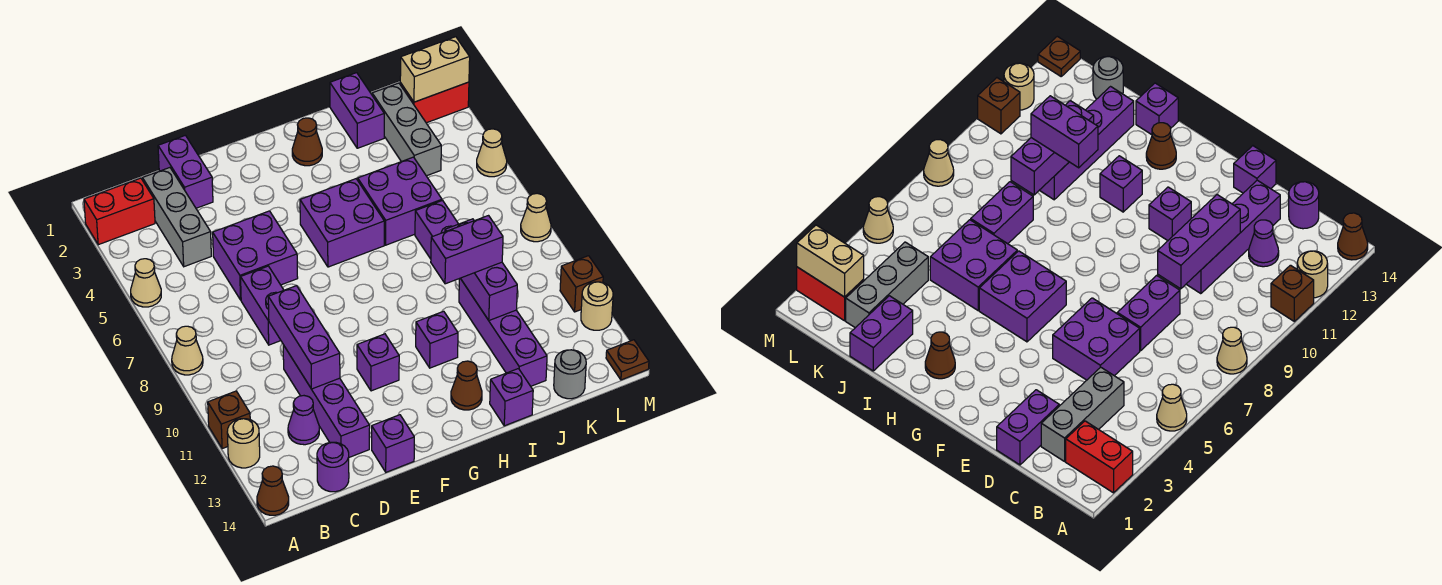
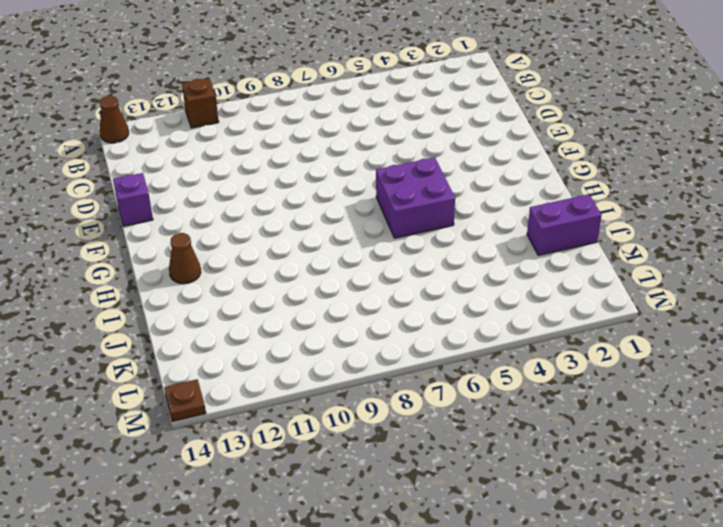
none -> red brick A2:B2 level 1
none -> tan cone A5 level 1
none -> tan cone A8 level 1
none -> tan round brick A12 level 1

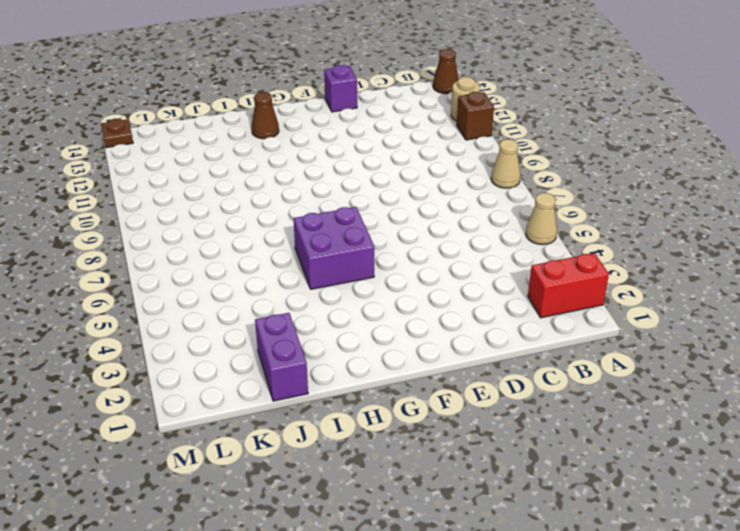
none -> grey brick C2:C4 level 1
none -> purple cone C12 level 1
none -> purple round brick C14 level 1
none -> purple brick D1:D2 level 1

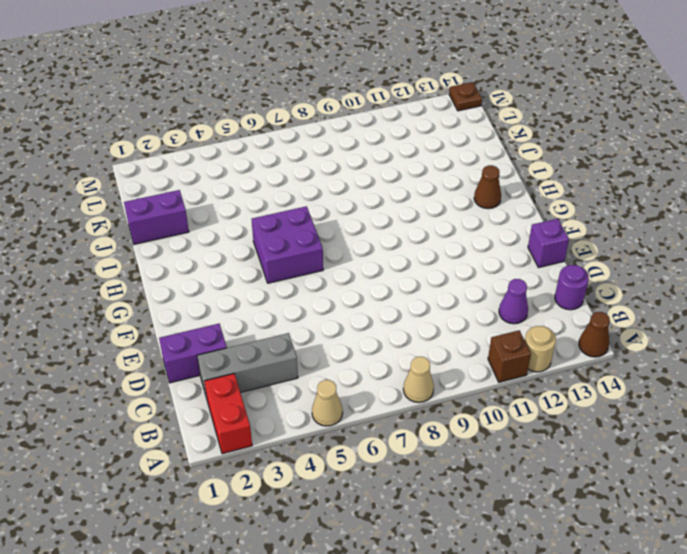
none -> purple brick D5:E6 level 1
none -> purple brick D7:D8 level 1
none -> purple brick D10:D13 level 1
none -> purple brick F11 level 1

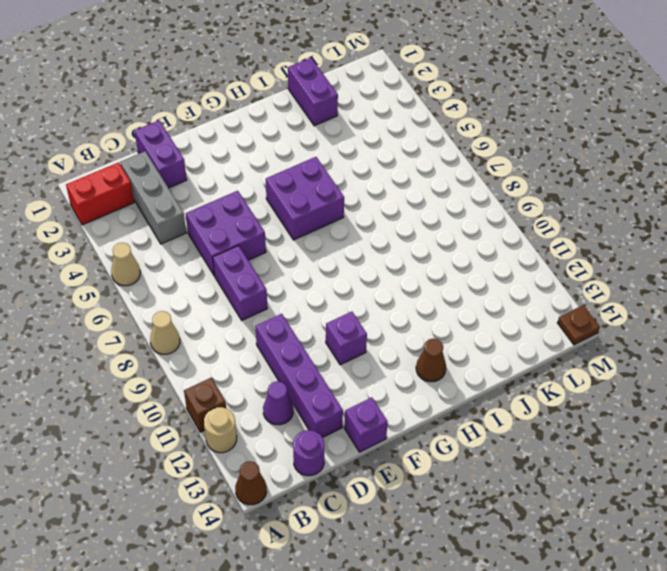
none -> brown cone H2 level 1
none -> purple brick H11 level 1
none -> purple brick I5:J6 level 1
none -> purple brick I14 level 1

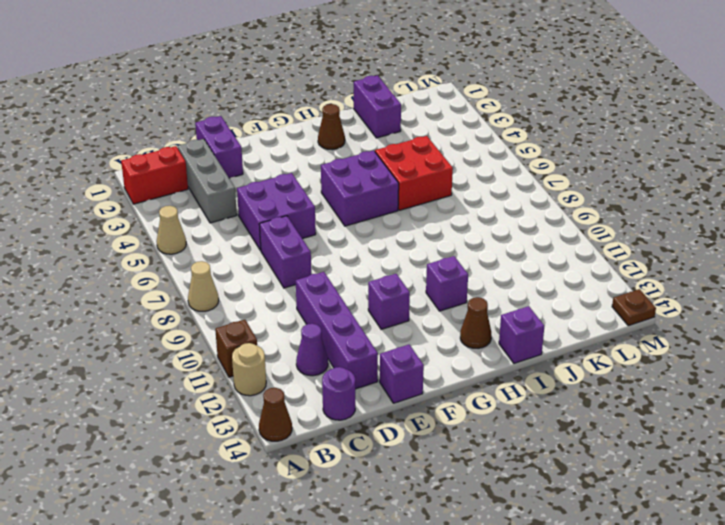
red brick I5:J6 level 1 -> purple brick I5:J6 level 1
none -> purple brick J7:J8 level 1
none -> purple brick J10:J13 level 1
none -> grey brick K2:K4 level 1
none -> grey round brick K14 level 1

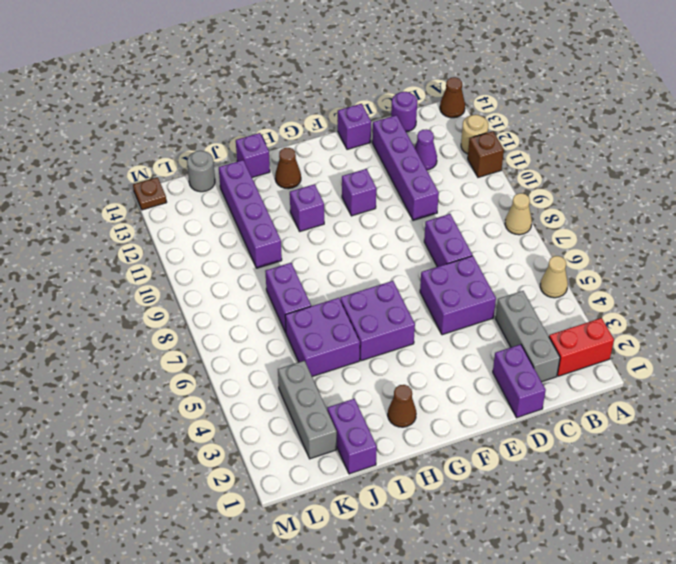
none -> red brick L2:M2 level 1
none -> tan cone M5 level 1
none -> tan cone M8 level 1
none -> brown brick M11 level 1

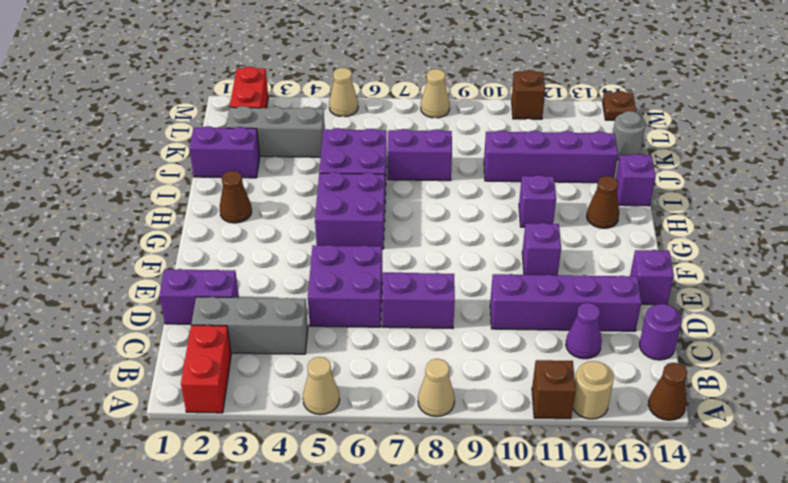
none -> tan round brick M12 level 1
none -> purple brick D9:D11 level 2
none -> purple brick J9:J11 level 2
none -> tan brick L2:M2 level 2

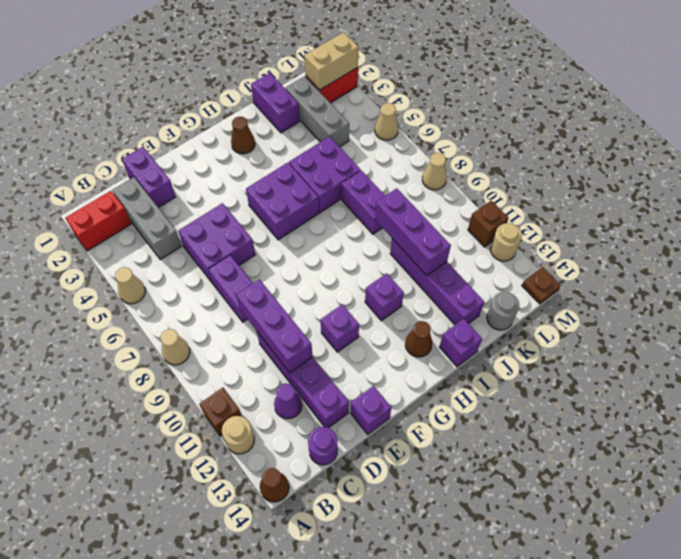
none -> purple brick I10:J10 level 3

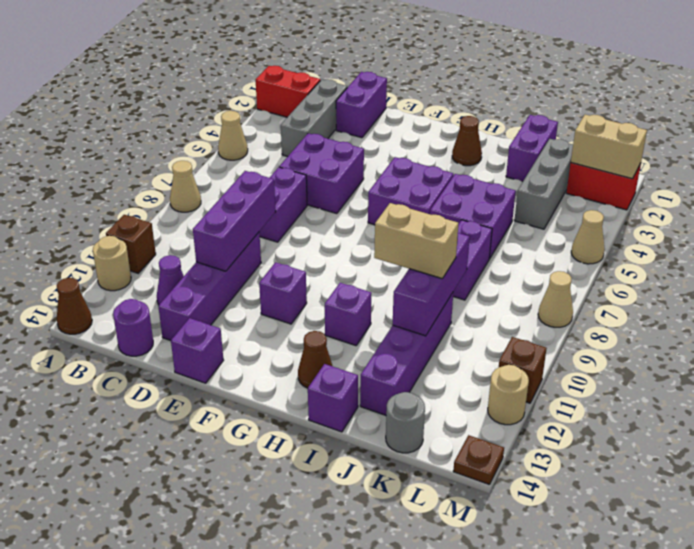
tan brick I10:J10 level 3 -> purple brick I10:J10 level 3

